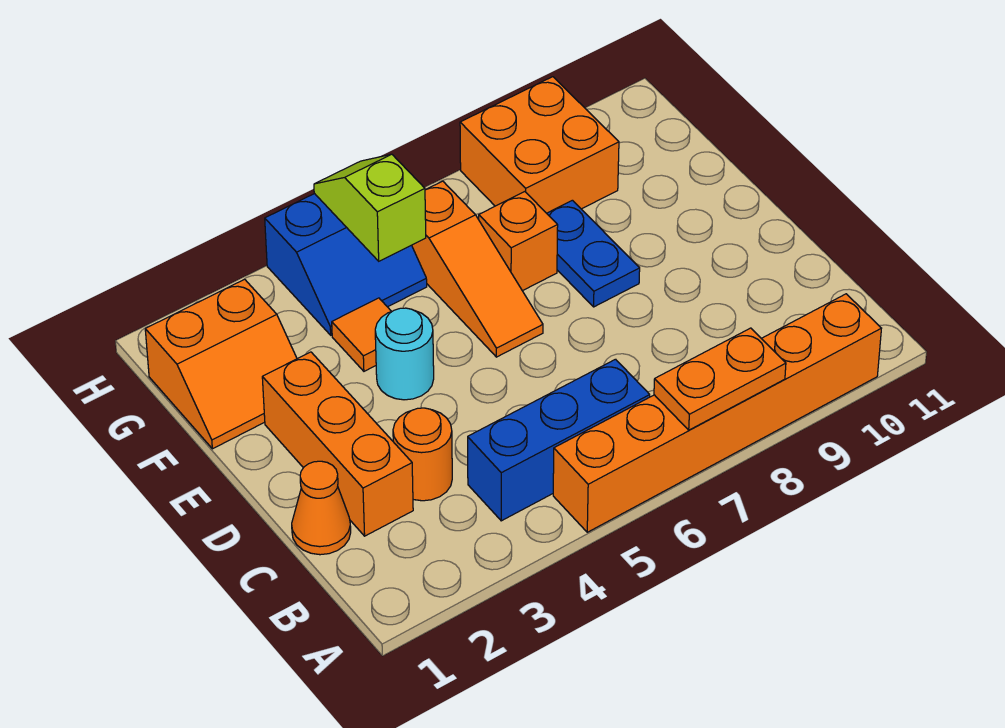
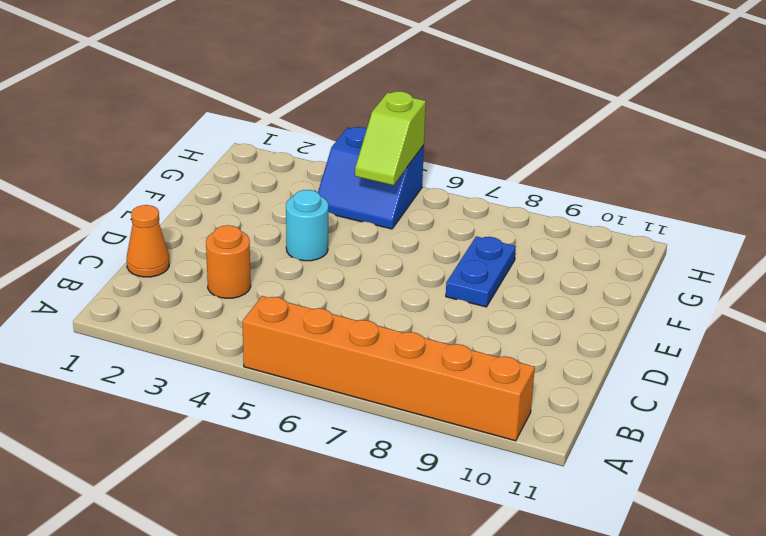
lime slope G5:H5 level 2 top H -> lime slope G5:H5 level 2 top G
none -> blue brick B4:B6 level 1
none -> orange brick C2:E2 level 1
none -> orange slope E6:G6 level 1 top G

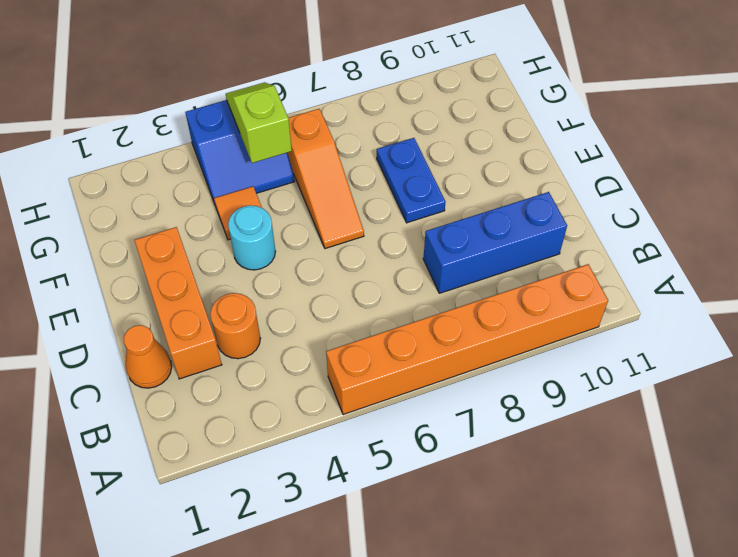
blue brick C8:C10 level 1 -> blue brick B4:B6 level 1
none -> orange slope F1:G2 level 1 top G
none -> orange brick F7 level 1
none -> orange brick G8:H9 level 1

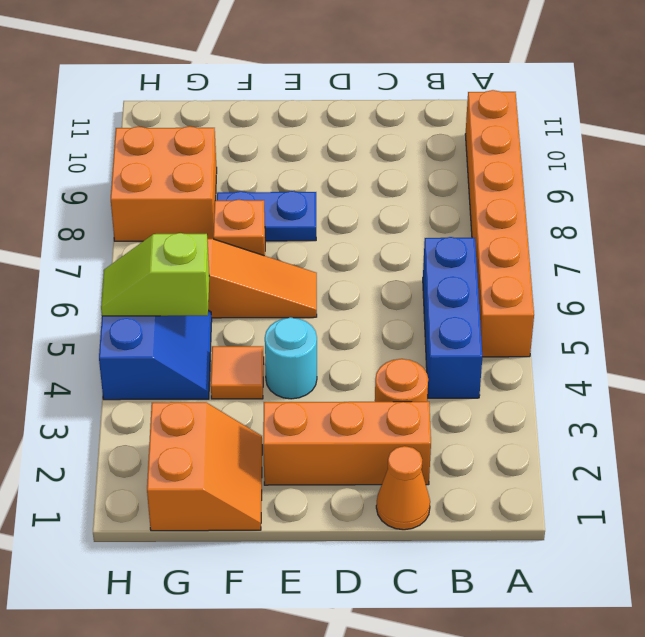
none -> orange plate A7:A8 level 2

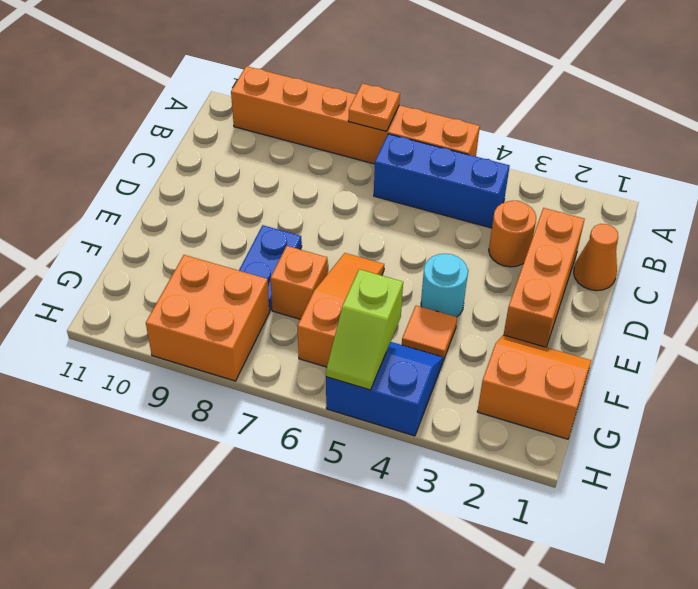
orange plate A7 level 2 -> orange plate A7:A8 level 2

